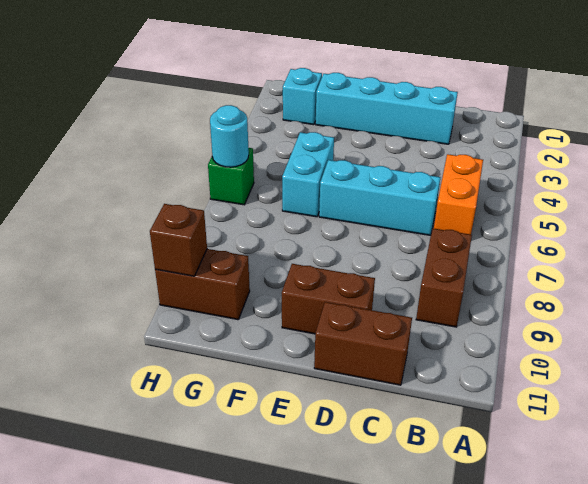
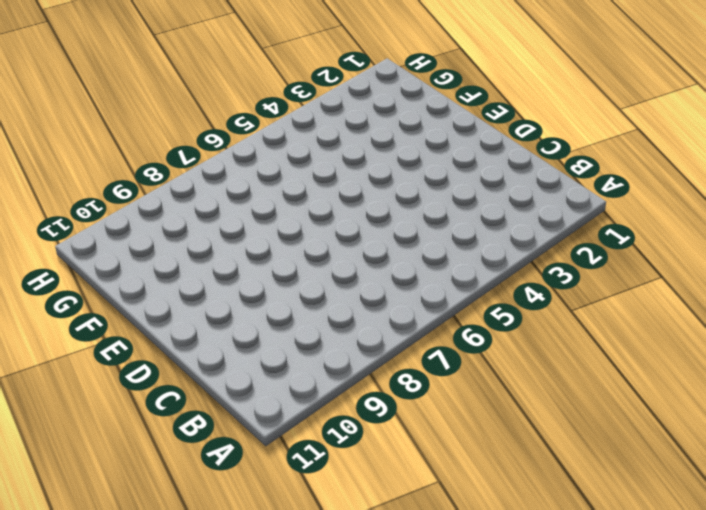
none -> orange brick B5:B6 level 1
none -> brown brick B8:B9 level 1
none -> cyan brick C2:F2 level 1

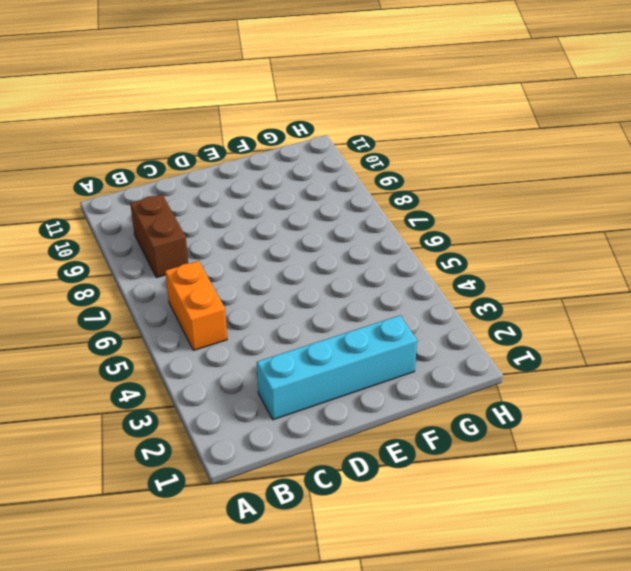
none -> cyan brick C6:E6 level 1
none -> brown brick C11:D11 level 1
none -> brown brick D10:E10 level 1

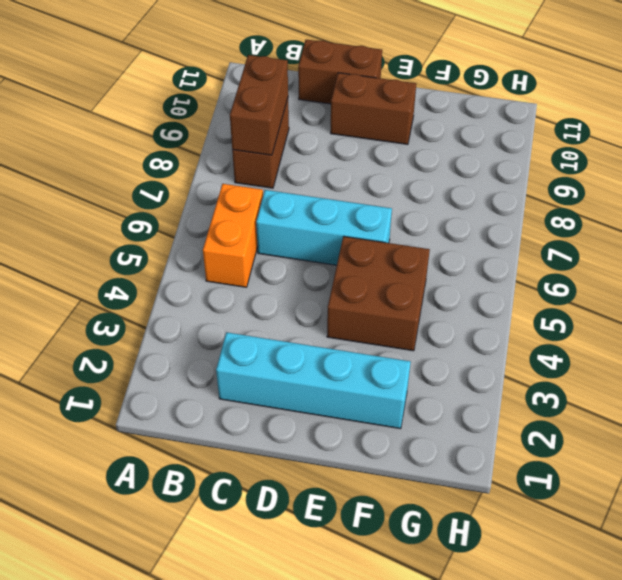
brown brick B8:B9 level 2 -> brown brick G10:H10 level 1
brown brick E4:F5 level 1 -> cyan brick F5:F6 level 1
none -> cyan brick G2 level 1
none -> green brick H6 level 1
none -> cyan round brick H6 level 2

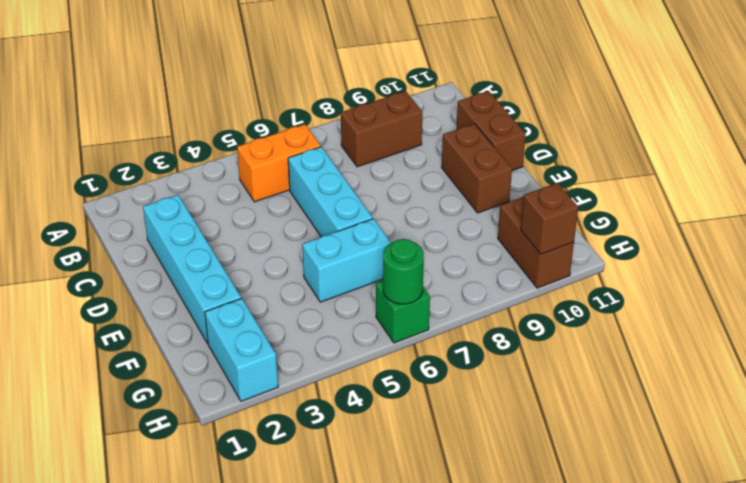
cyan brick G2:H2 level 1 -> cyan brick G2 level 1
green round brick H6 level 2 -> cyan round brick H6 level 2

